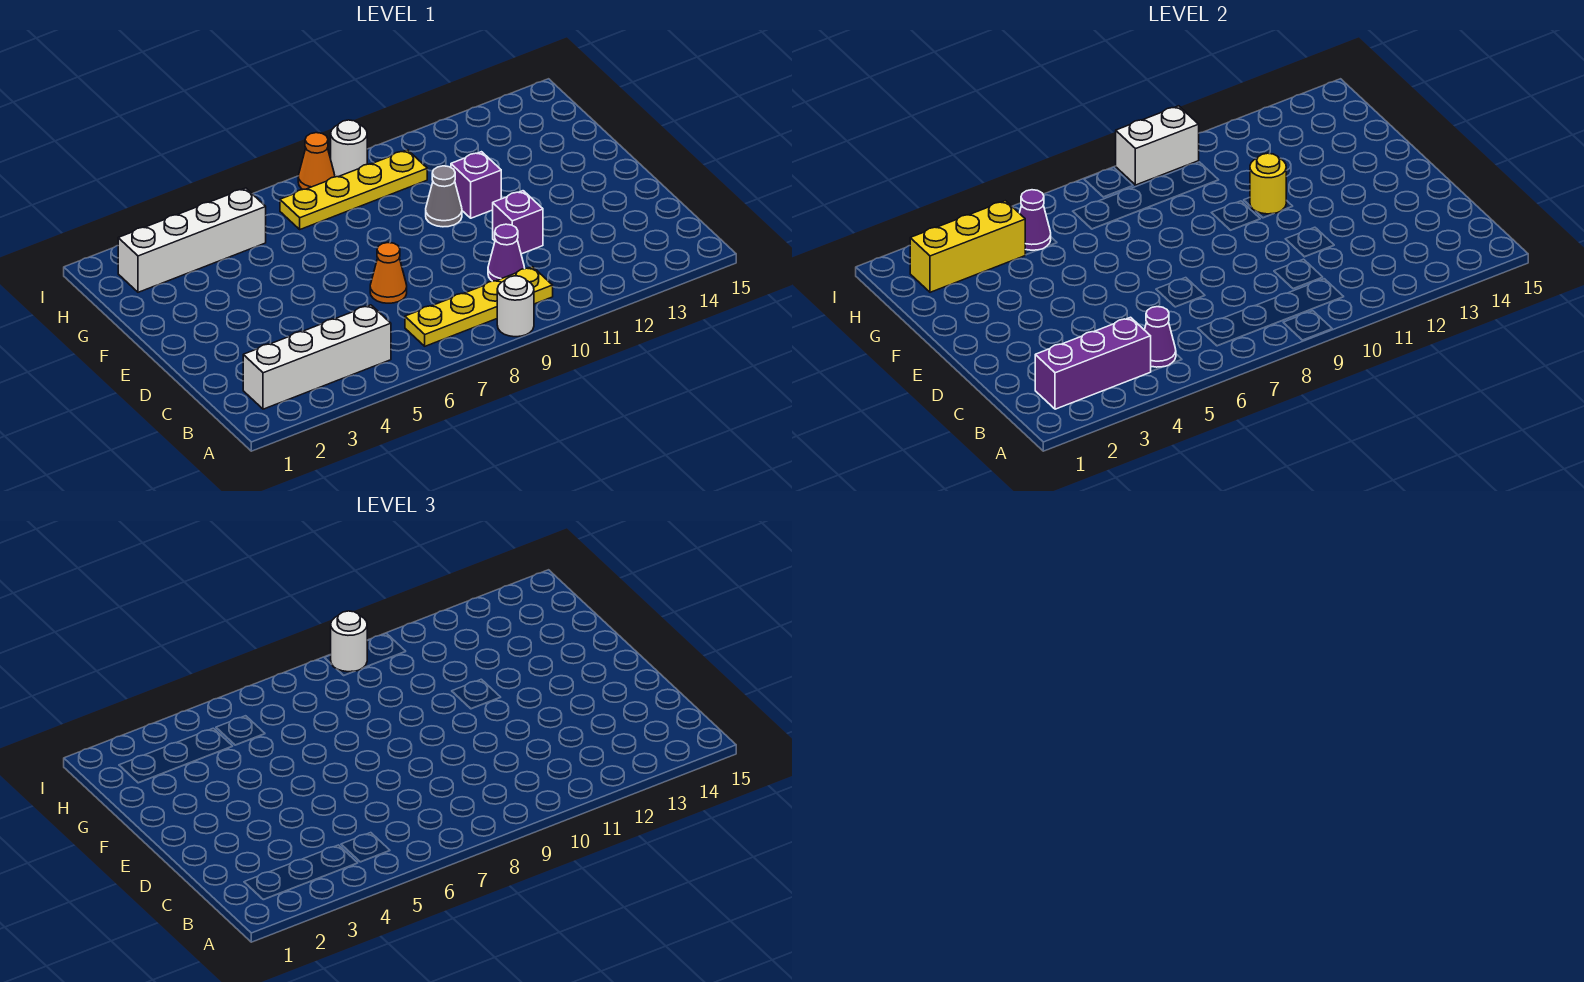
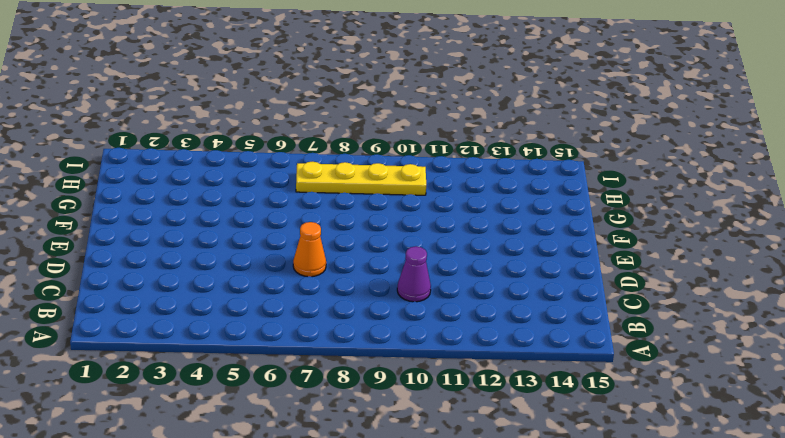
none -> white round brick A9 level 1
none -> white brick B2:B5 level 1
none -> yellow plate B7:B10 level 1

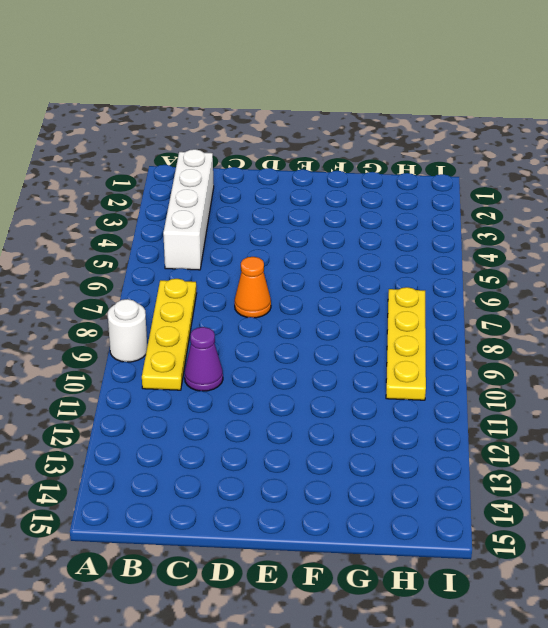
none -> purple brick D11 level 1
none -> grey cone F10 level 1
none -> purple brick F11 level 1

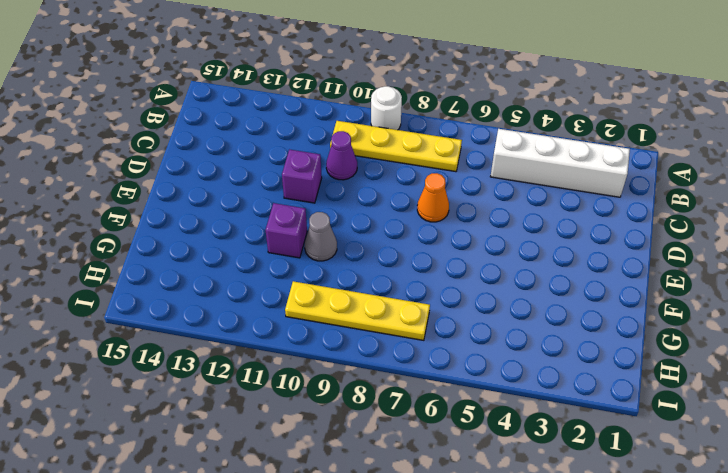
none -> white brick H2:H5 level 1
none -> orange cone I8 level 1
none -> white round brick I9 level 1

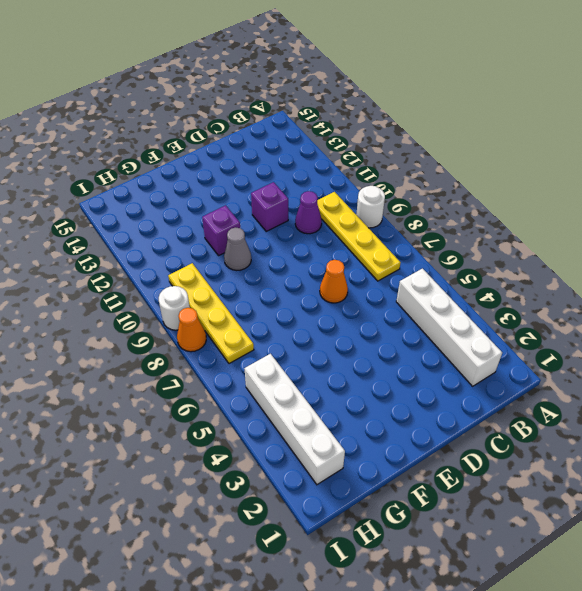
none -> purple brick B2:B4 level 2
none -> purple cone B5 level 2
none -> yellow round brick F11 level 2

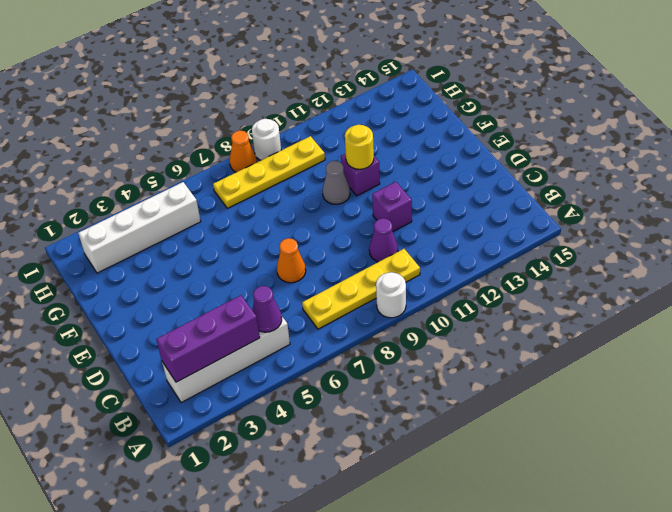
none -> yellow brick H2:H4 level 2
none -> purple cone H5 level 2
none -> white brick I9:I10 level 2

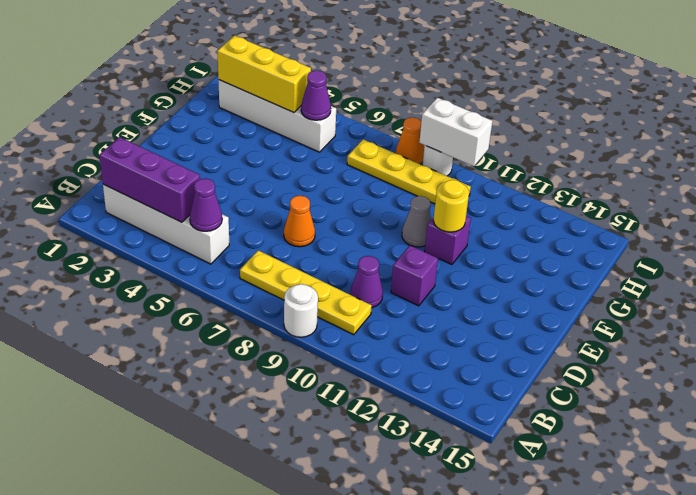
none -> white round brick I9 level 3

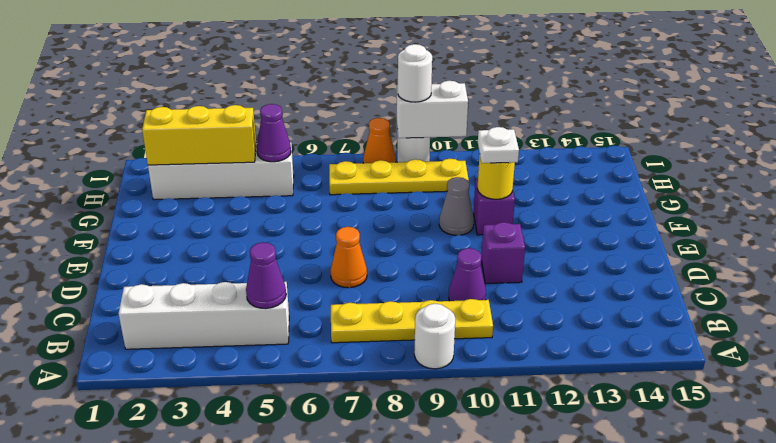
white plate F11 level 3 -> none
none -> purple brick B2:B4 level 2

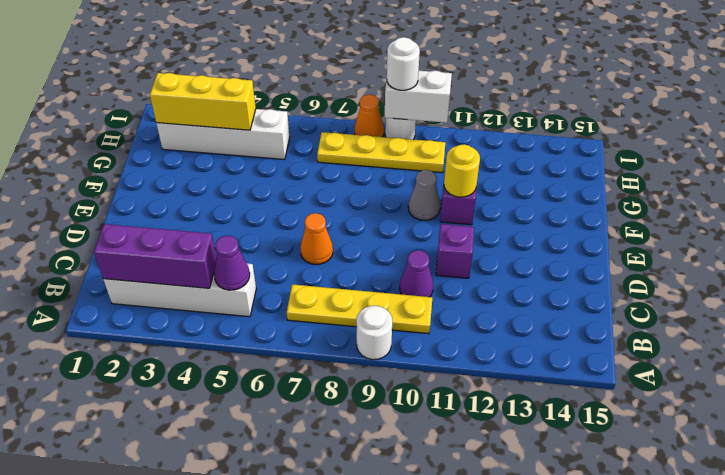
none -> purple cone H5 level 2

